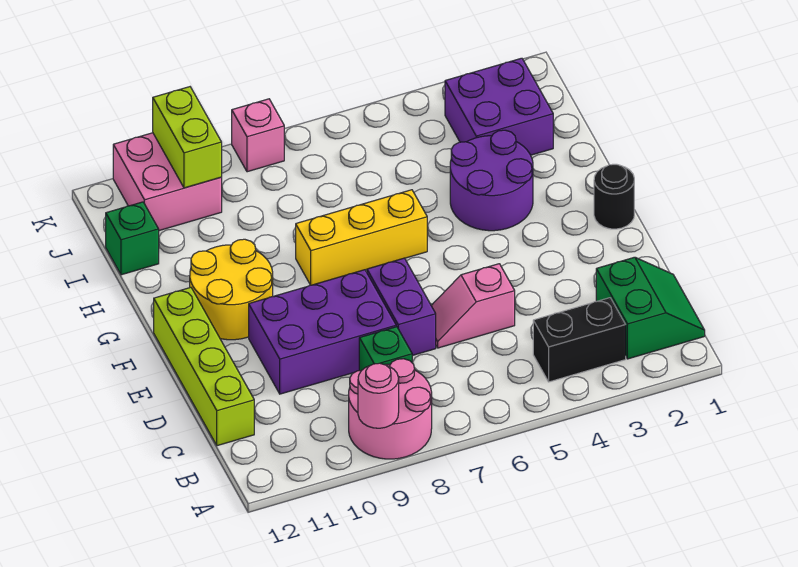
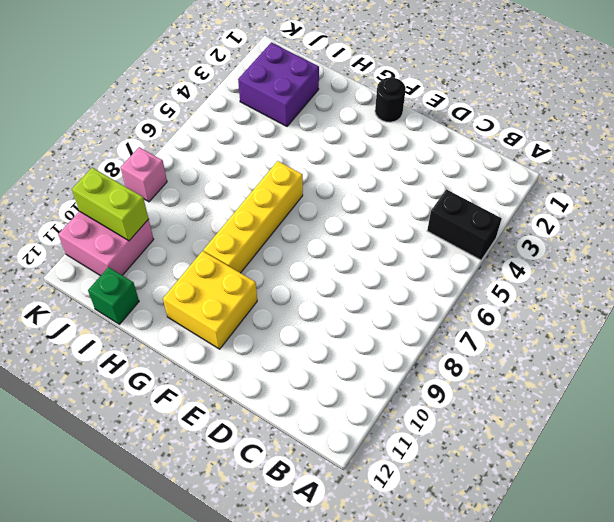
black brick A4:B4 level 1 -> black brick B3:B4 level 1
yellow brick F10:G11 level 1 -> yellow round brick F10:G11 level 1
yellow brick G6:G9 level 1 -> yellow brick G6:G8 level 1
none -> pink round brick A8:B9 level 1
none -> green slope B1:C2 level 1 top 2
none -> green brick C8 level 1

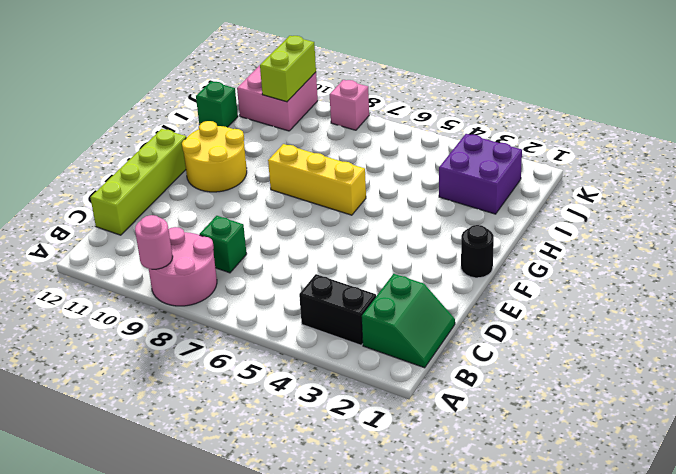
none -> pink slope D5:D6 level 1 top 5
none -> purple brick D7:E7 level 1
none -> purple brick D8:E10 level 1

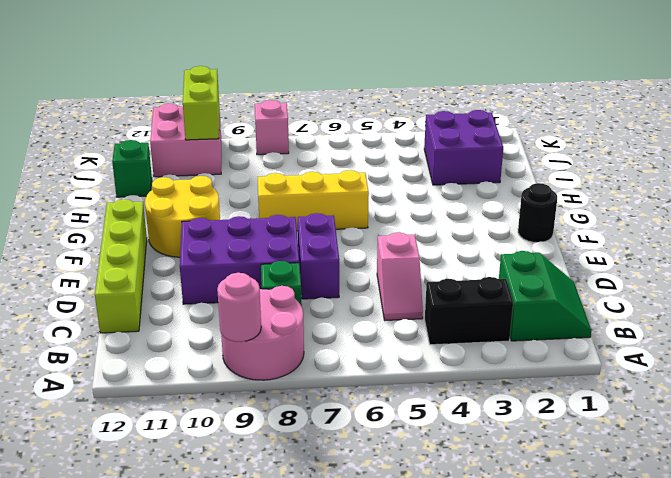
pink slope C5:D5 level 1 top D -> pink slope D5:D6 level 1 top 5
none -> purple round brick G3:H4 level 1

